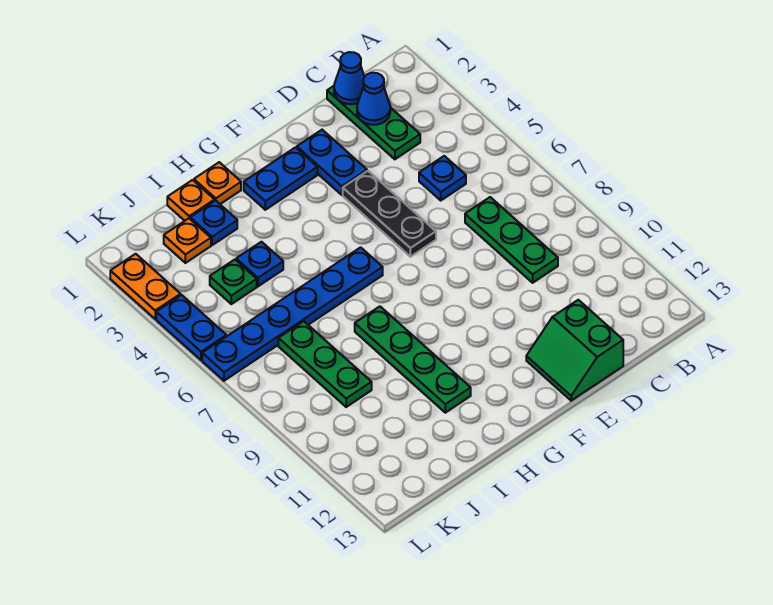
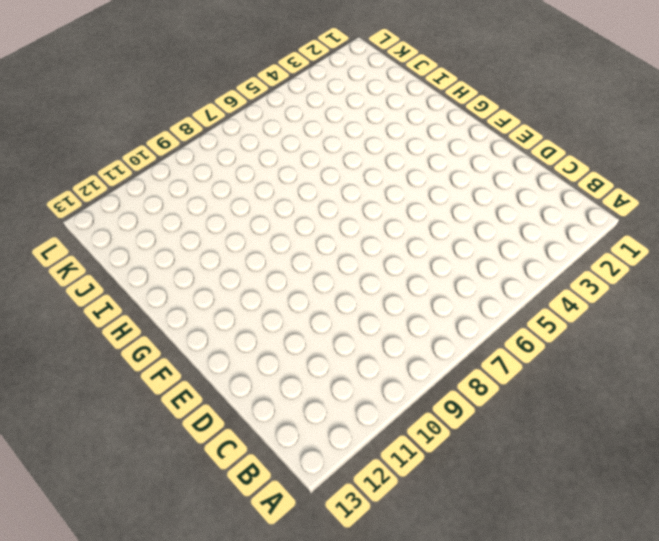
none -> green plate C1:C3 level 1
none -> blue plate C5 level 1
none -> green plate C7:C9 level 1

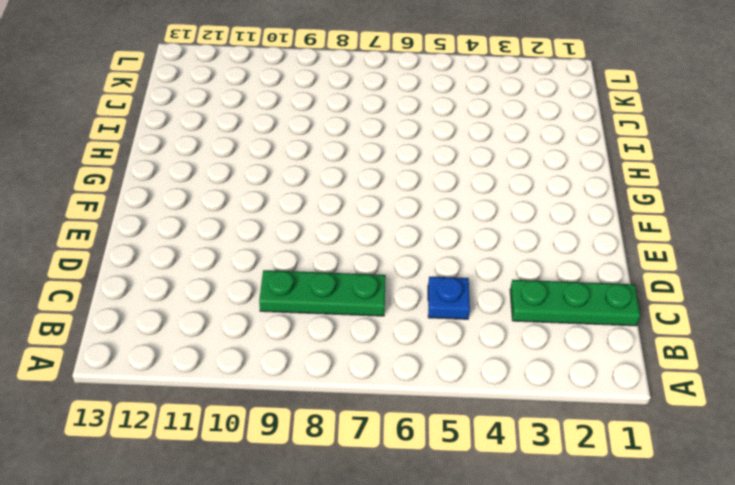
none -> green slope D12:E13 level 1 top D
none -> blue plate E2:E3 level 1
none -> black plate E4:E6 level 1

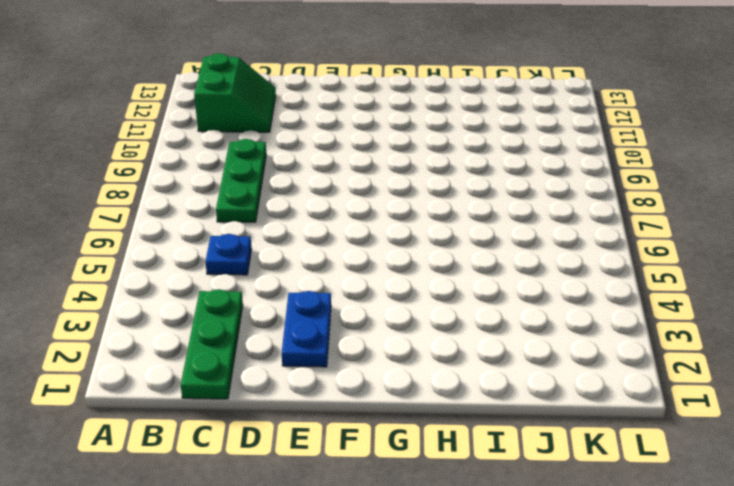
green slope B11:C12 level 1 top B -> green slope D12:E13 level 1 top D
none -> black plate E4:E6 level 1
none -> blue plate F2:G2 level 1
none -> blue plate G6:L6 level 1

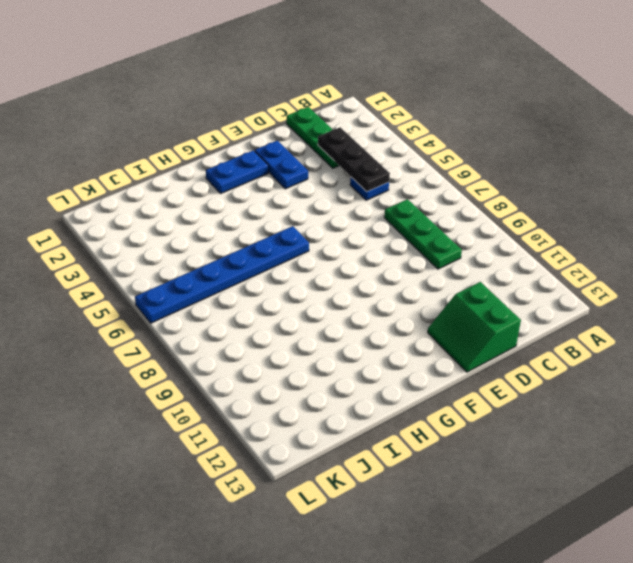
black plate C3:C5 level 2 -> black plate E4:E6 level 1
none -> orange plate H1 level 1
none -> green plate H8:H11 level 1
none -> orange plate I1 level 1

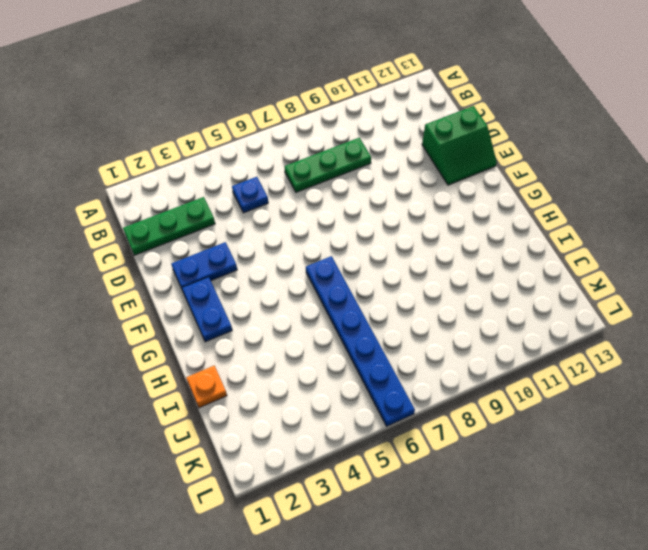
none -> black plate E4:E6 level 1
none -> orange plate H1 level 1
none -> green plate H8:H11 level 1

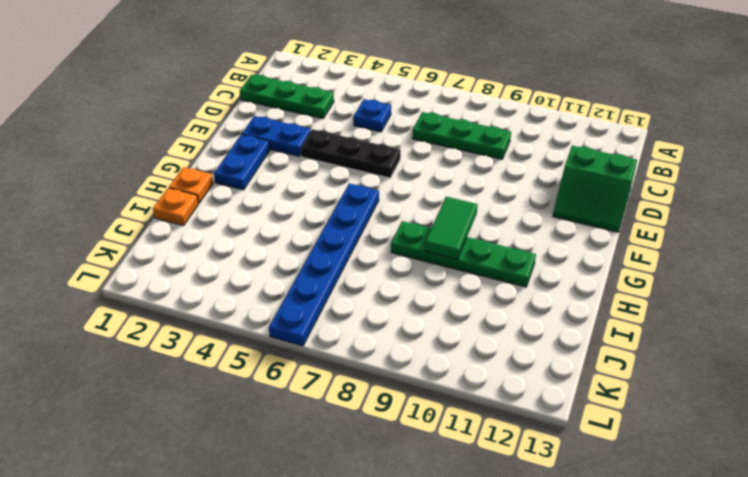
green tile G9:H9 level 2 -> none
none -> blue plate I2 level 1
none -> blue plate I4 level 1
none -> orange plate J2 level 1

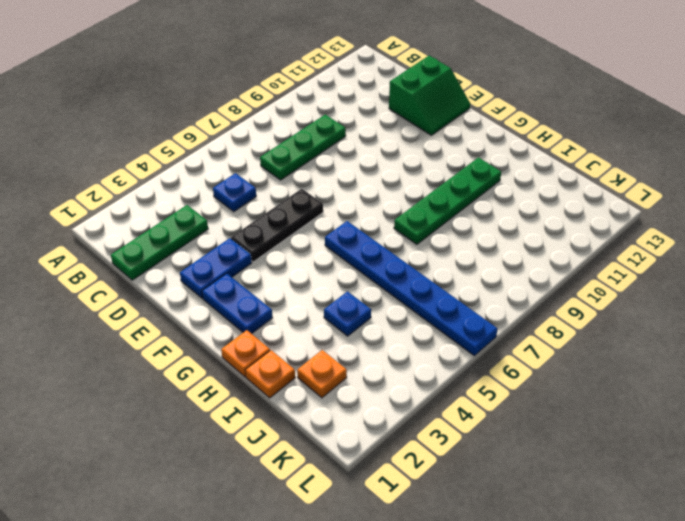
none -> blue plate I2 level 1
none -> green plate J4 level 1
none -> green plate J7:J9 level 1

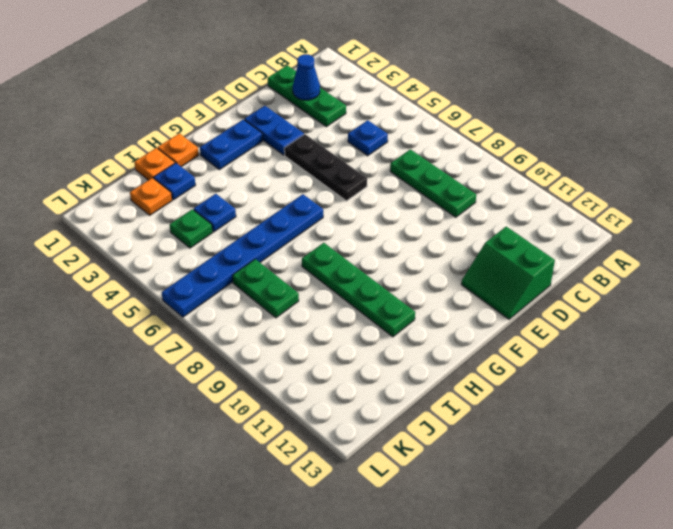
green plate J7:J8 level 1 -> green plate J7:J9 level 1
none -> orange plate L2:L3 level 1
none -> blue plate L4:L5 level 1
none -> blue cone C1 level 2

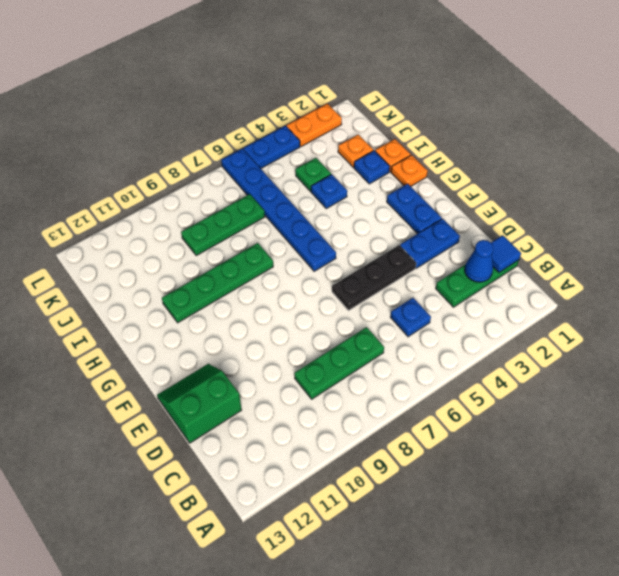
blue tile C1 level 2 -> blue cone C1 level 2

